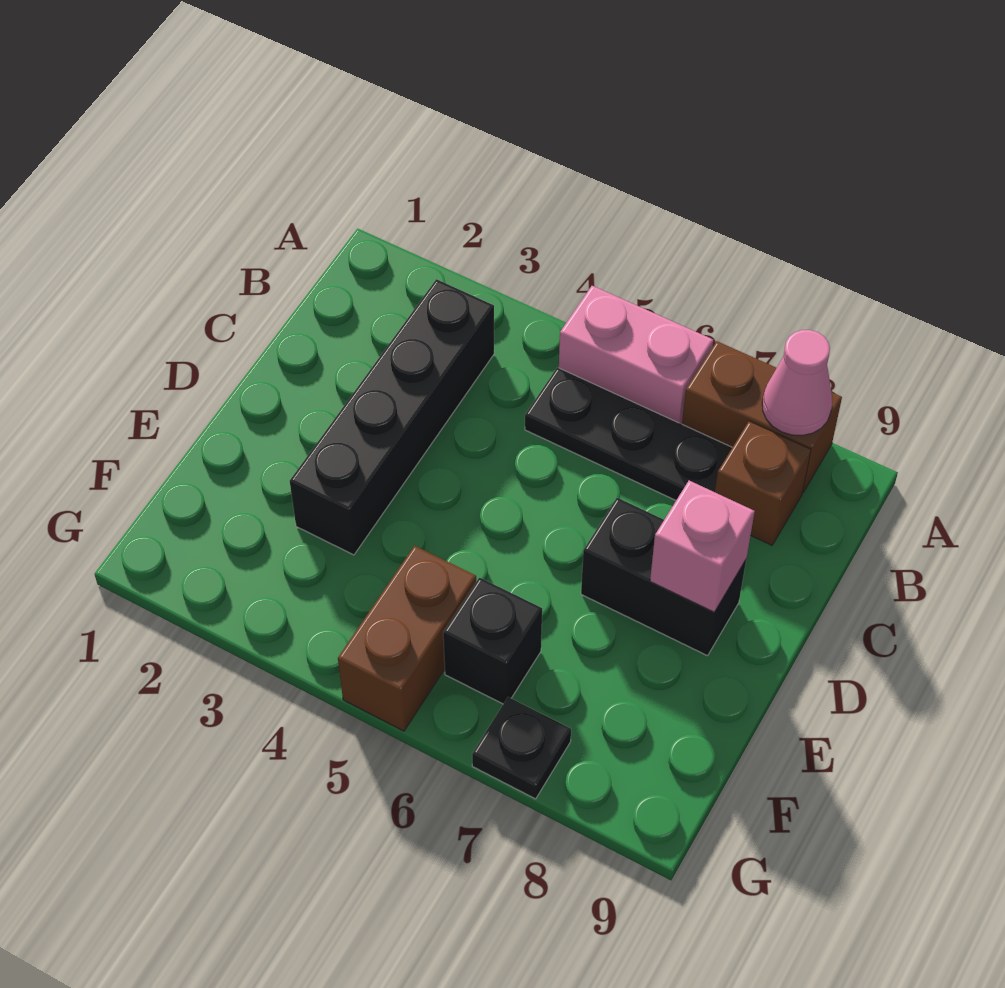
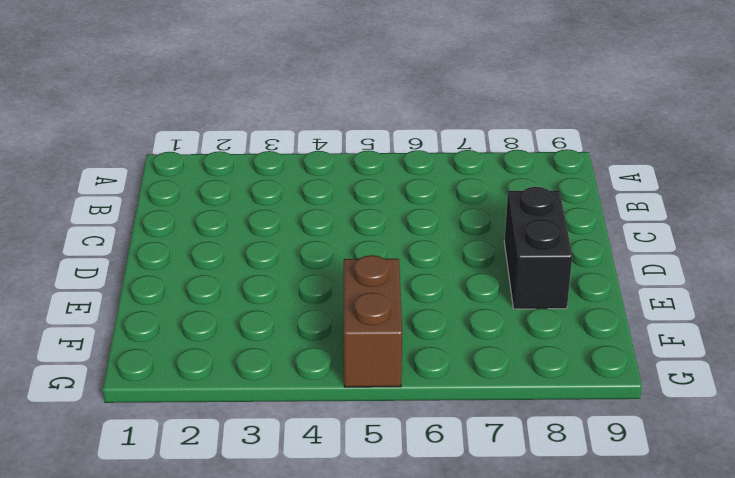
black brick D8:E8 level 1 -> black brick D7:D8 level 1
none -> pink brick A5:A6 level 1
none -> brown brick A7:A8 level 1

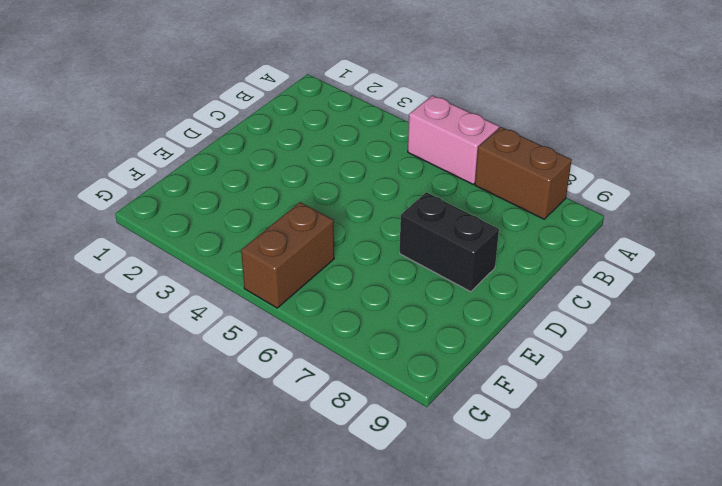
none -> black brick B3:E3 level 1
none -> black plate B5:B7 level 1

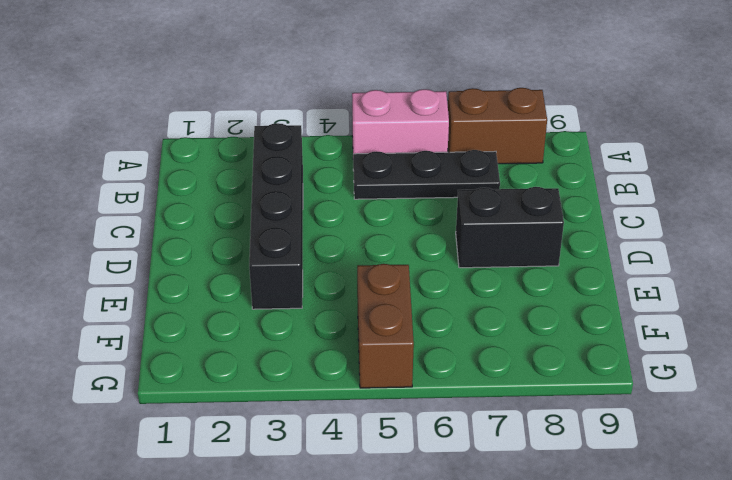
none -> brown brick B8 level 1
none -> black brick F6 level 1

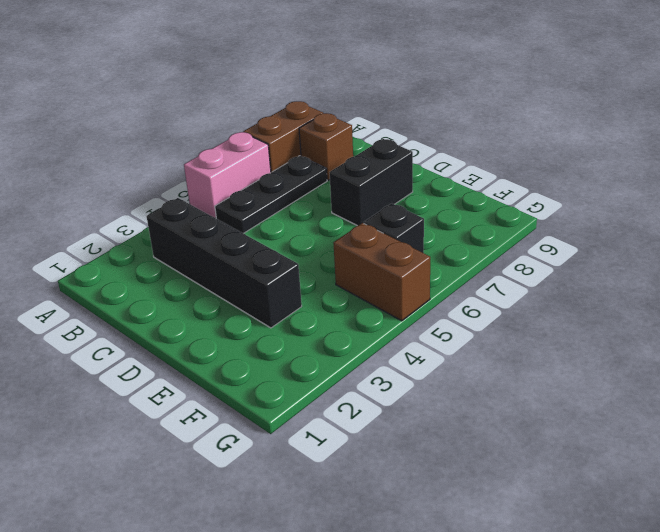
none -> black plate G7 level 1
none -> pink cone A8 level 2

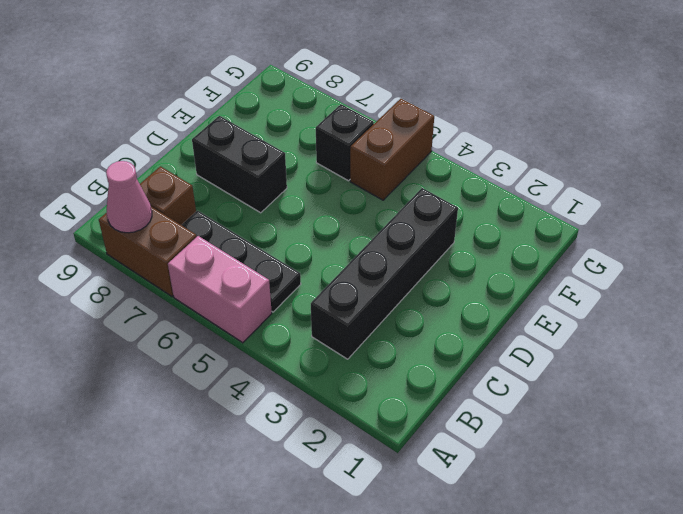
none -> black plate G7 level 1
none -> pink brick D8 level 2

